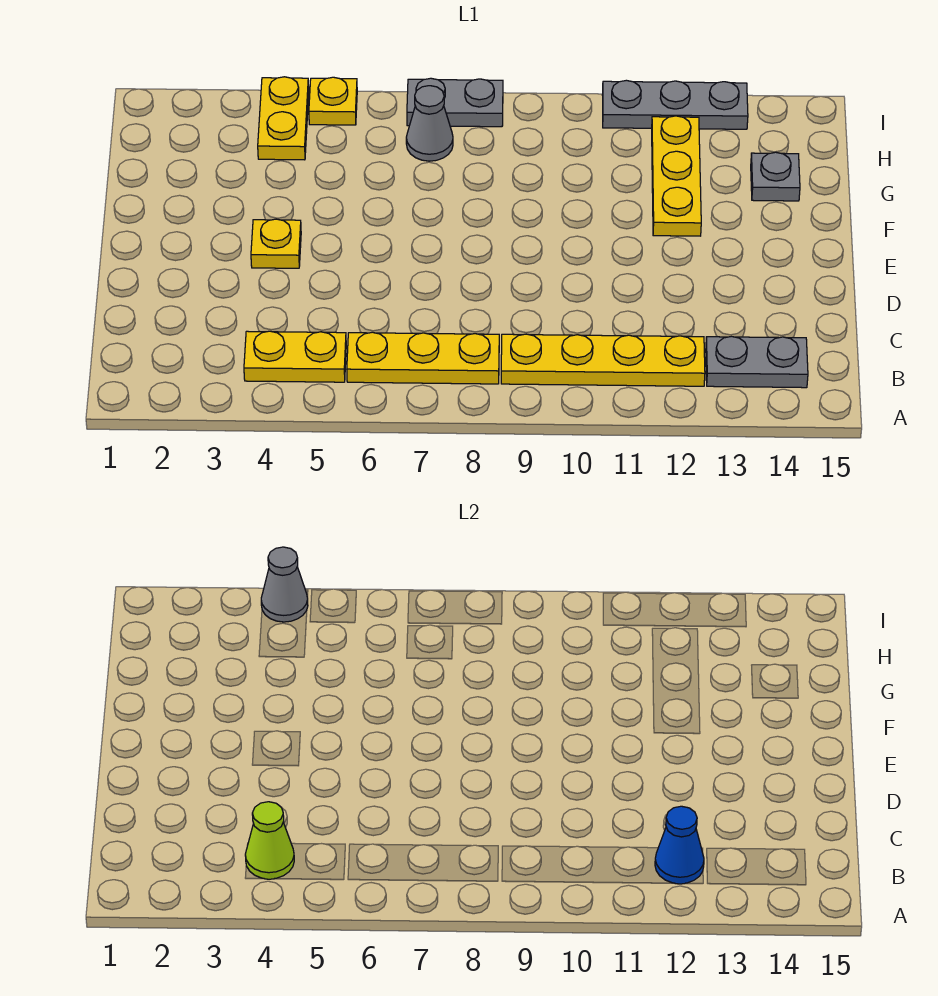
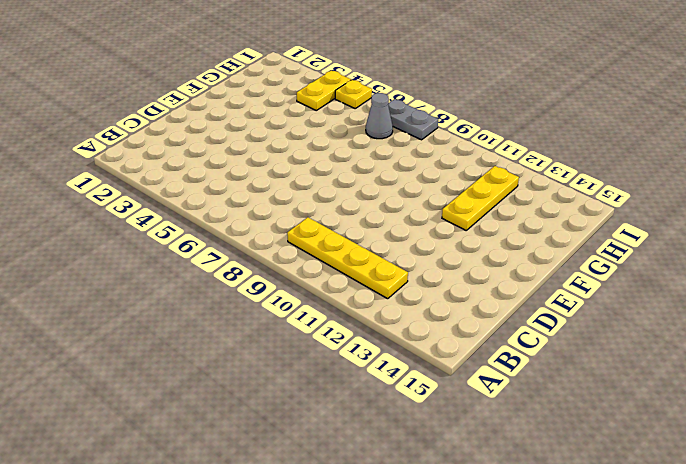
none -> yellow plate B4:B5 level 1
none -> yellow plate B6:B8 level 1
none -> grey plate B13:B14 level 1

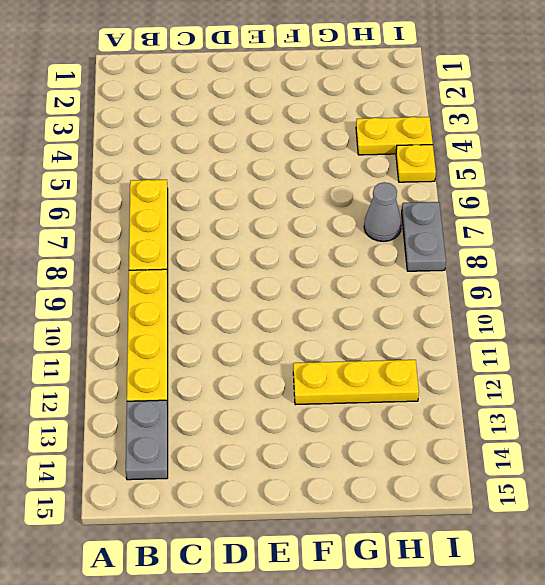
none -> yellow plate B4:B5 level 1
none -> yellow plate E4 level 1
none -> grey plate G14 level 1

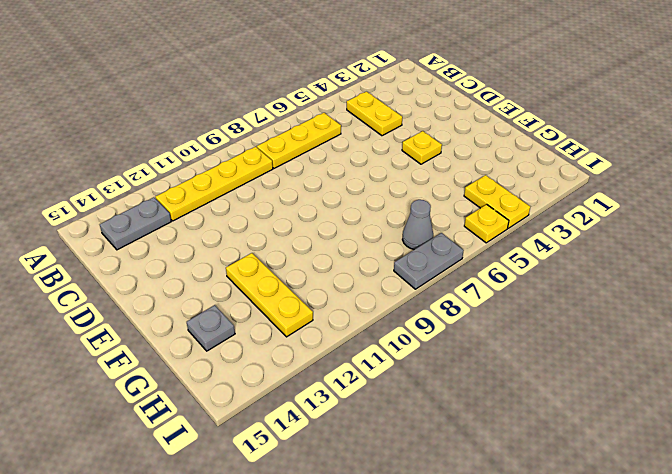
yellow plate B4:C4 level 1 -> yellow plate B4:B5 level 1
none -> grey plate I11:I13 level 1
none -> lime cone B4 level 2
none -> blue cone B12 level 2

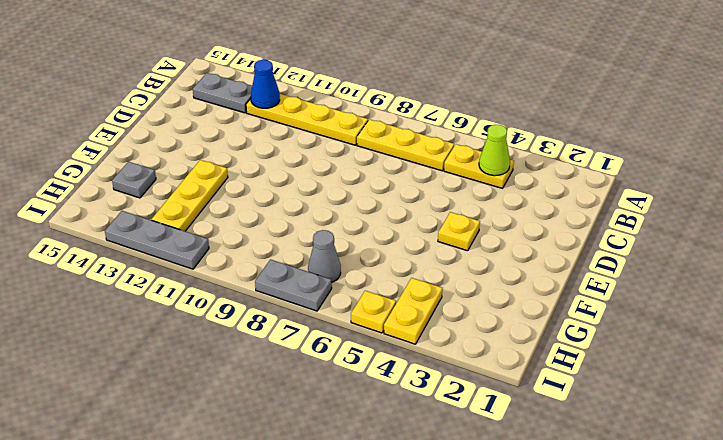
none -> grey cone I4 level 2

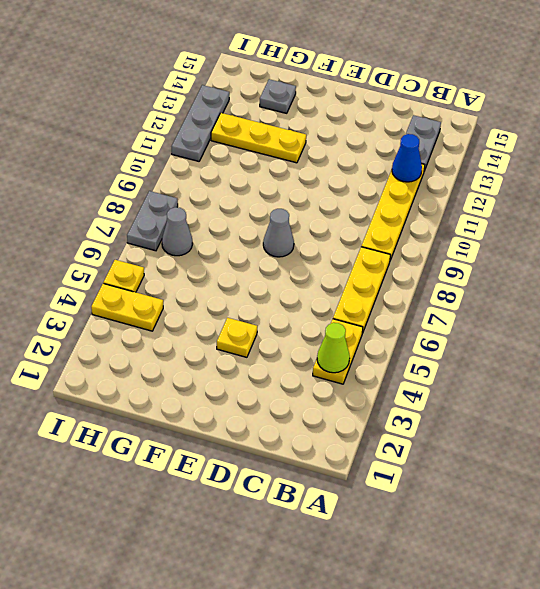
grey cone E8 level 1 -> grey cone I4 level 2

